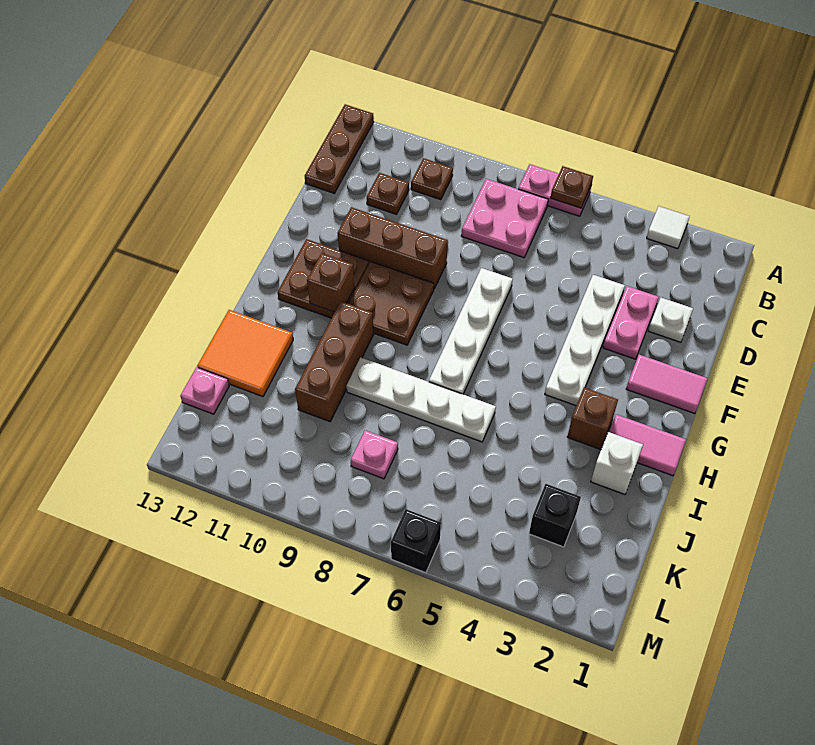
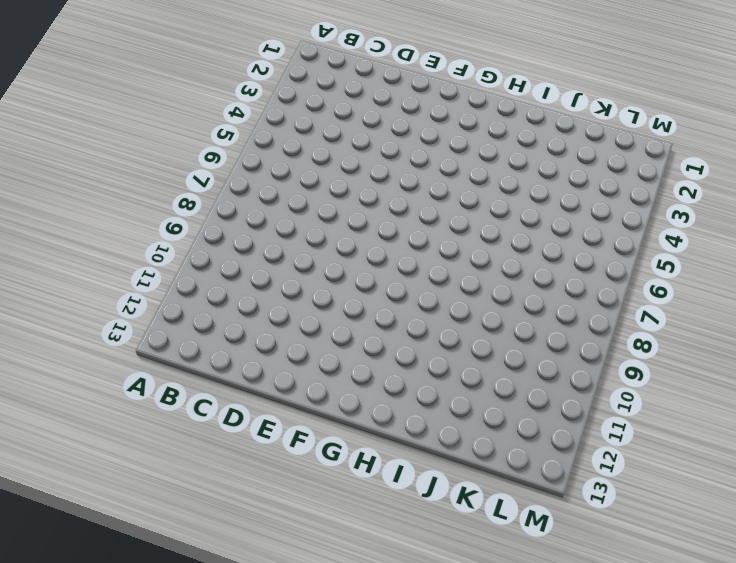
none -> white tile A3 level 1
none -> pink plate A6:A7 level 1
none -> brown plate A13:C13 level 1

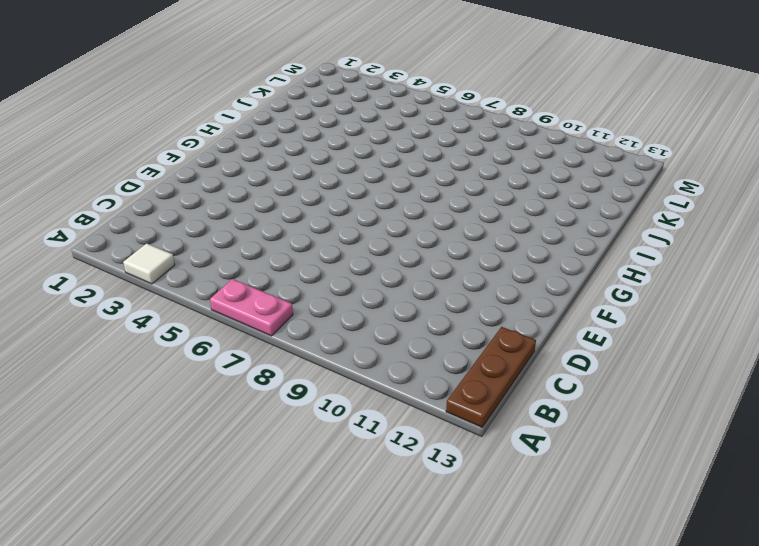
none -> pink plate B7:C8 level 1
none -> brown plate B10 level 1
none -> brown plate C11 level 1

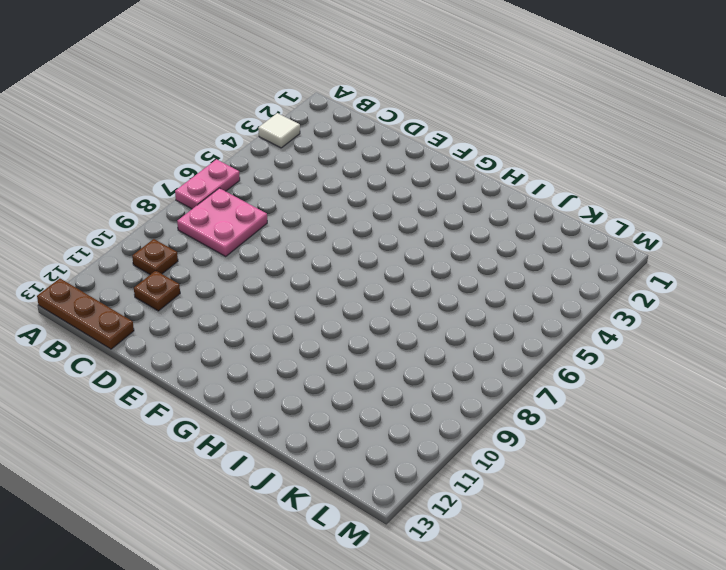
none -> white plate D2 level 1
none -> pink plate D3:E3 level 1
none -> white plate D4:G4 level 1

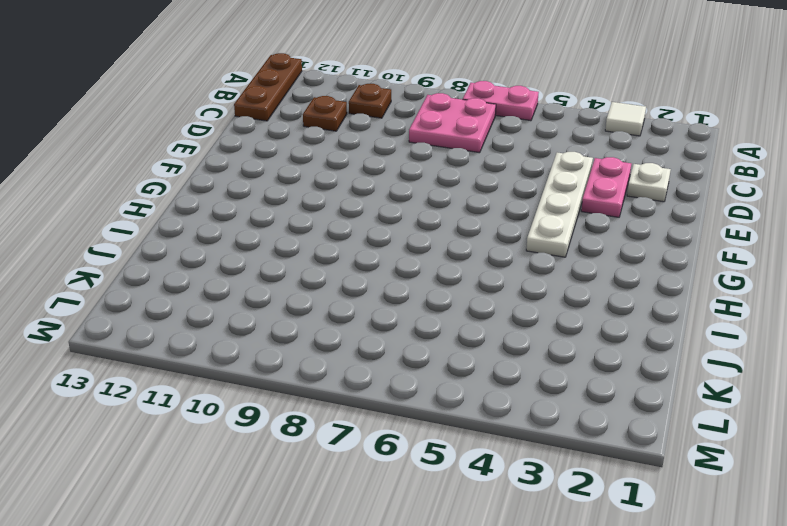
none -> white plate E7:H7 level 1
none -> brown brick E9:E11 level 1
none -> pink tile F1:F2 level 1

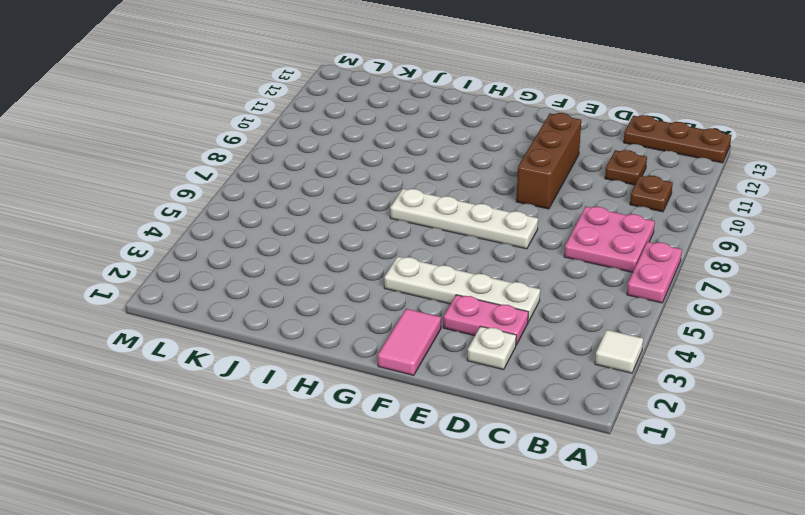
none -> brown plate F9:G10 level 1
none -> brown plate F11:G12 level 1
none -> pink tile H1:H2 level 1

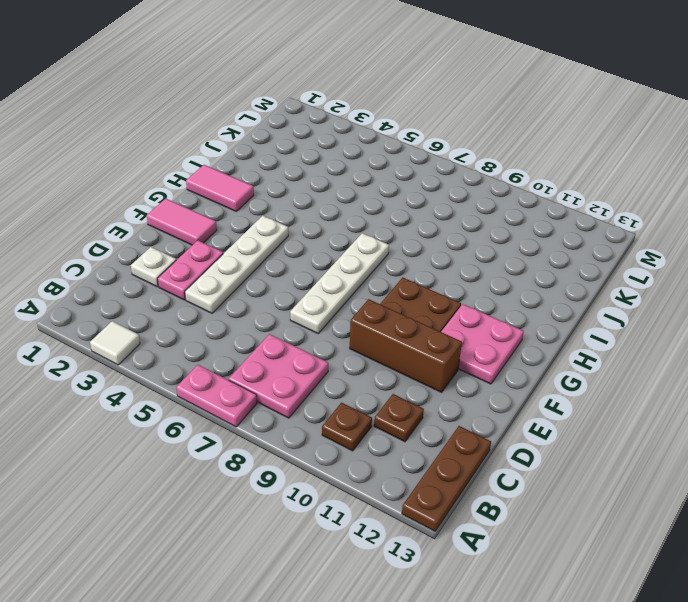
pink plate F11:G12 level 1 -> brown plate F11:G12 level 1
none -> brown brick H3 level 1
none -> brown brick H10:J10 level 1
none -> white brick I2 level 1

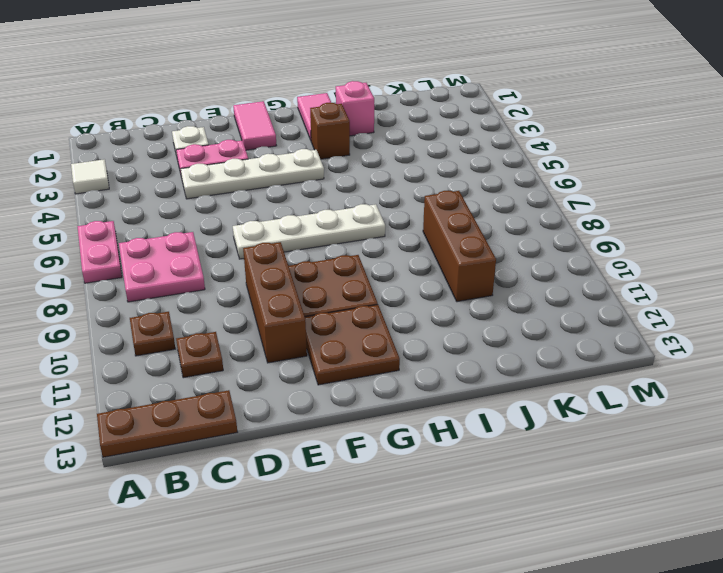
pink brick I2 level 1 -> white brick I2 level 1
brown brick J8:J10 level 1 -> brown brick H10:J10 level 1
none -> white plate I6:I9 level 1
none -> orange tile I12:J13 level 1
none -> black brick K3 level 1

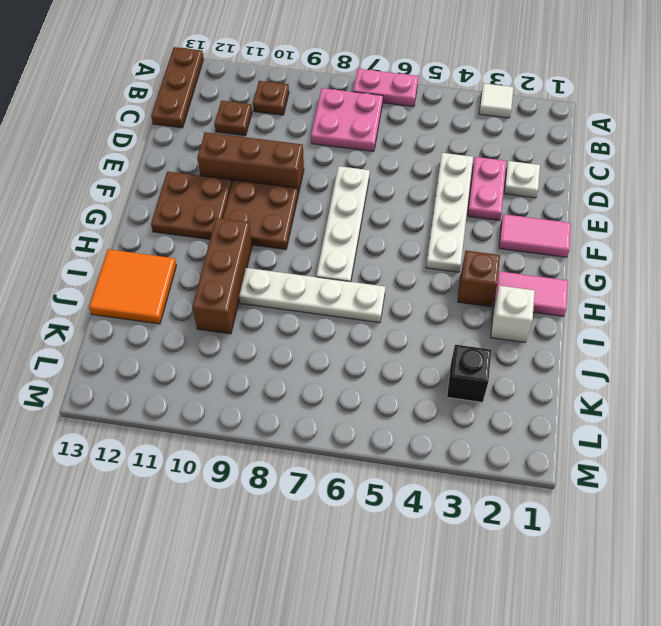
none -> pink plate K8 level 1
none -> pink plate K13 level 1
none -> black brick M6 level 1

